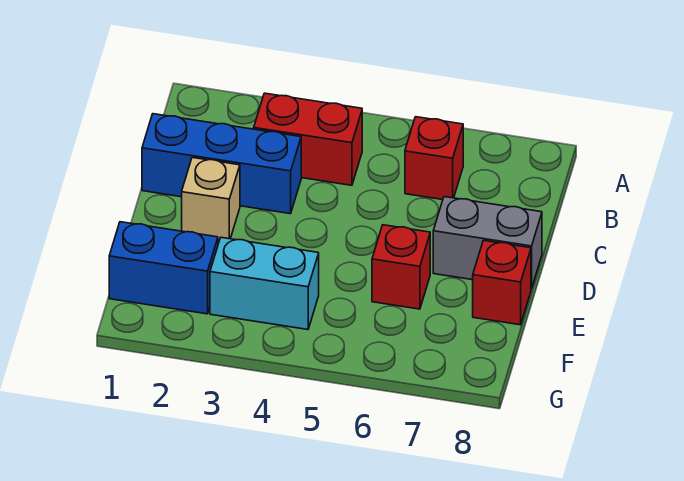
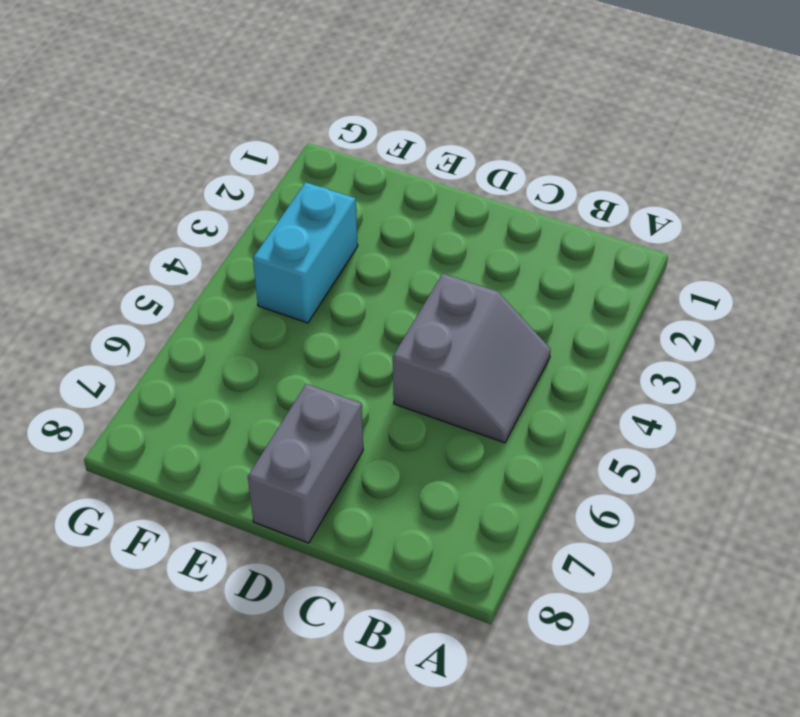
grey slope B4:C5 level 1 top C -> red brick B3:B4 level 1
none -> red brick B6 level 1
none -> blue brick C1:C3 level 1

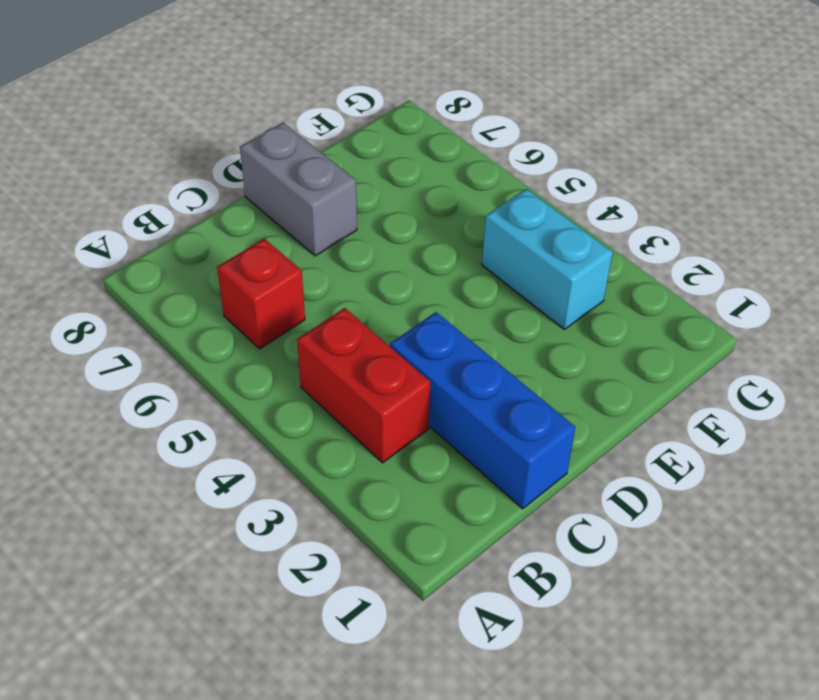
none -> tan brick D2 level 1
none -> red brick E6 level 1

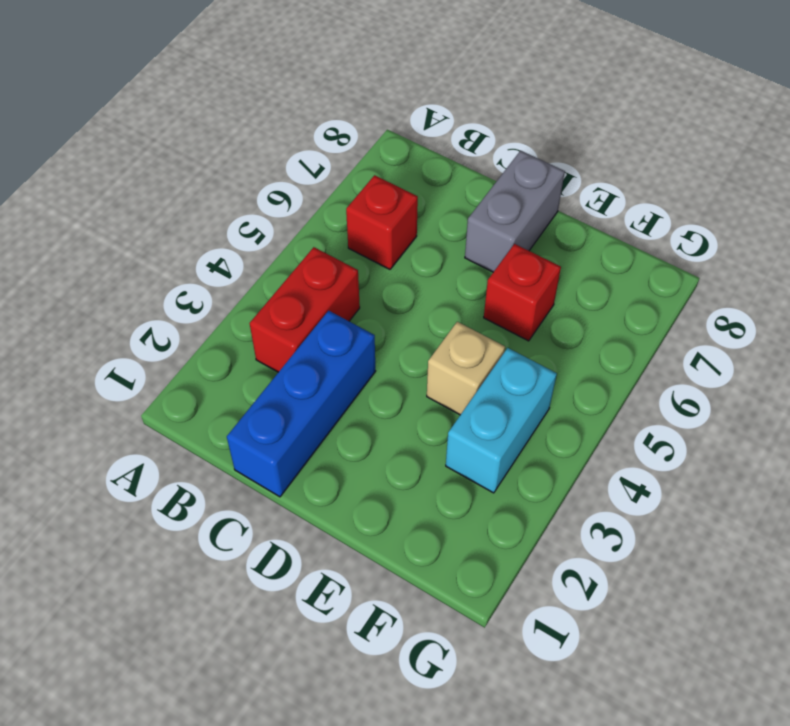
tan brick E4 level 1 -> tan brick D2 level 1
none -> red brick E8 level 1
none -> blue brick F1:F2 level 1

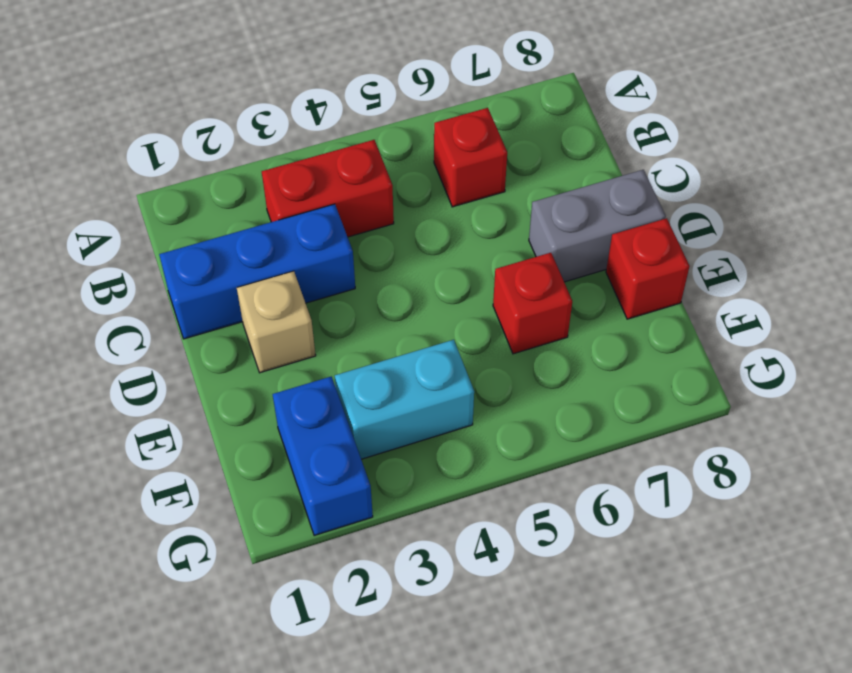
blue brick F2:G2 level 1 -> blue brick F1:F2 level 1

